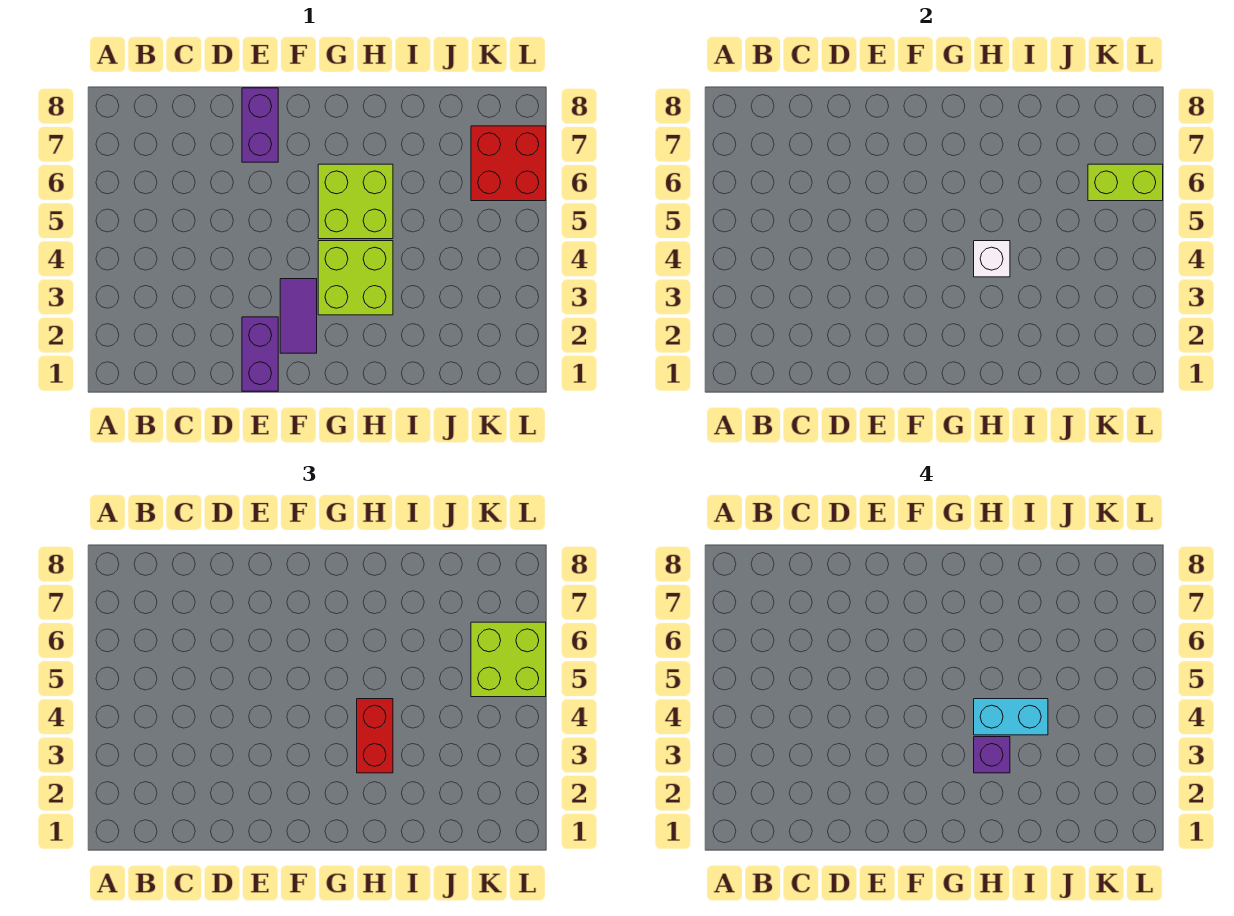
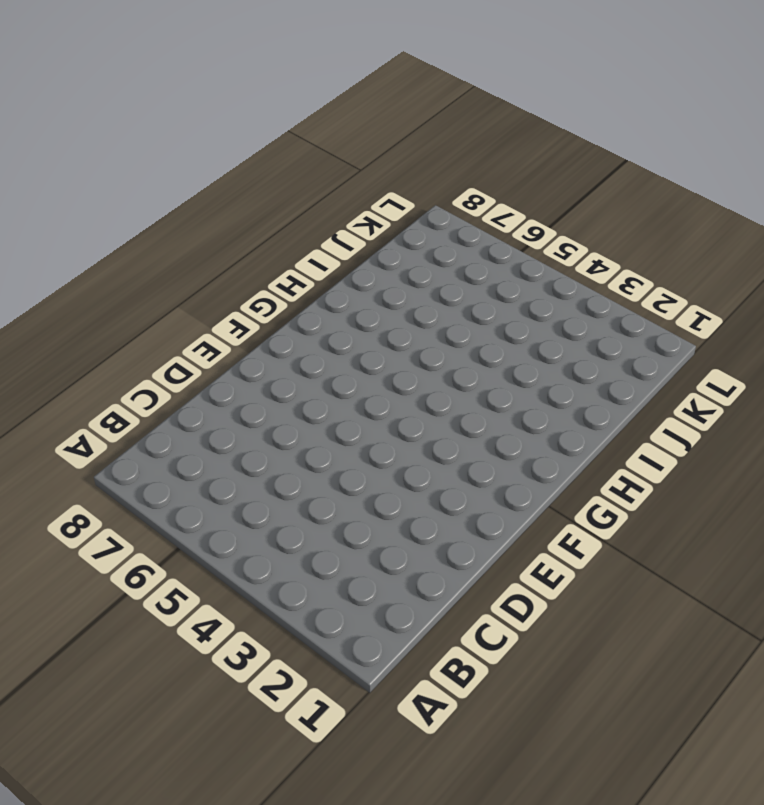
none -> purple brick E1:E2 level 1
none -> purple brick E7:E8 level 1
none -> purple tile F2:F3 level 1

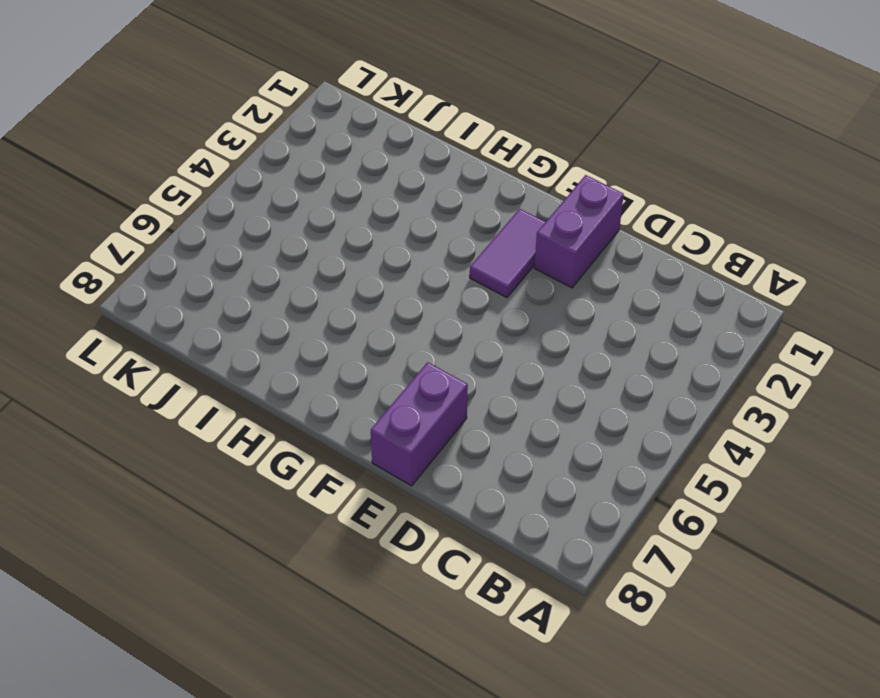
none -> lime brick G3:H4 level 1
none -> lime brick G5:H6 level 1
none -> red brick K6:L7 level 1

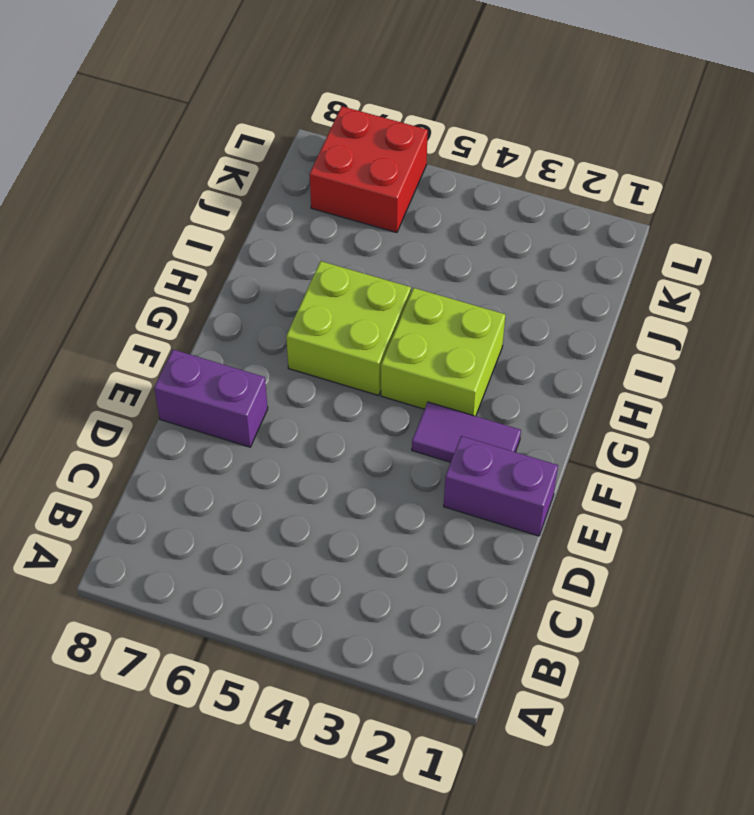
none -> white brick H4 level 2
none -> lime brick K6:L6 level 2
none -> red brick H3:H4 level 3

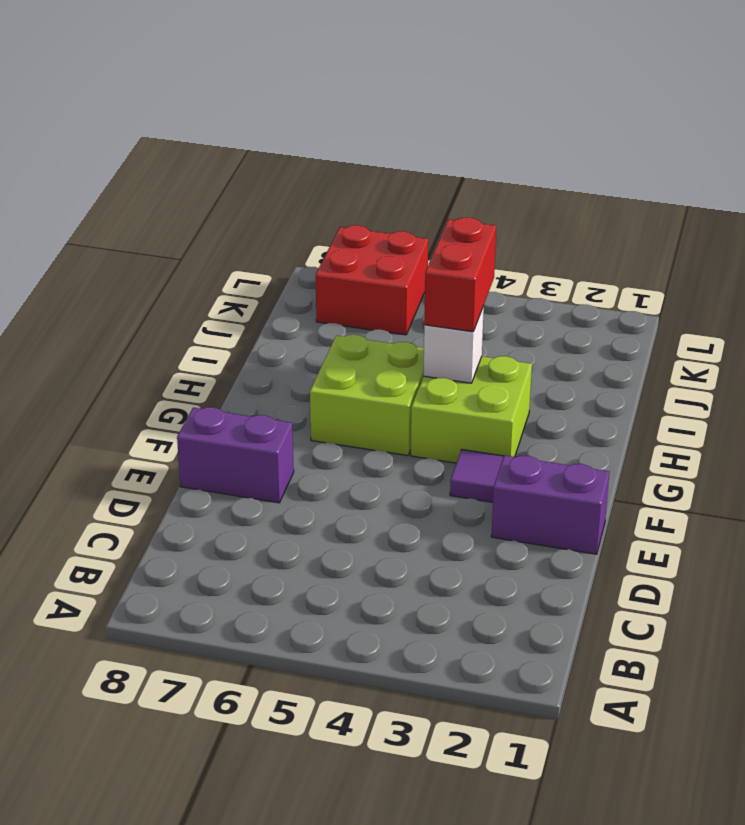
red brick H4:I4 level 3 -> red brick H3:H4 level 3
none -> lime brick K6:L6 level 2
none -> lime brick K5:L6 level 3
none -> purple brick H3 level 4

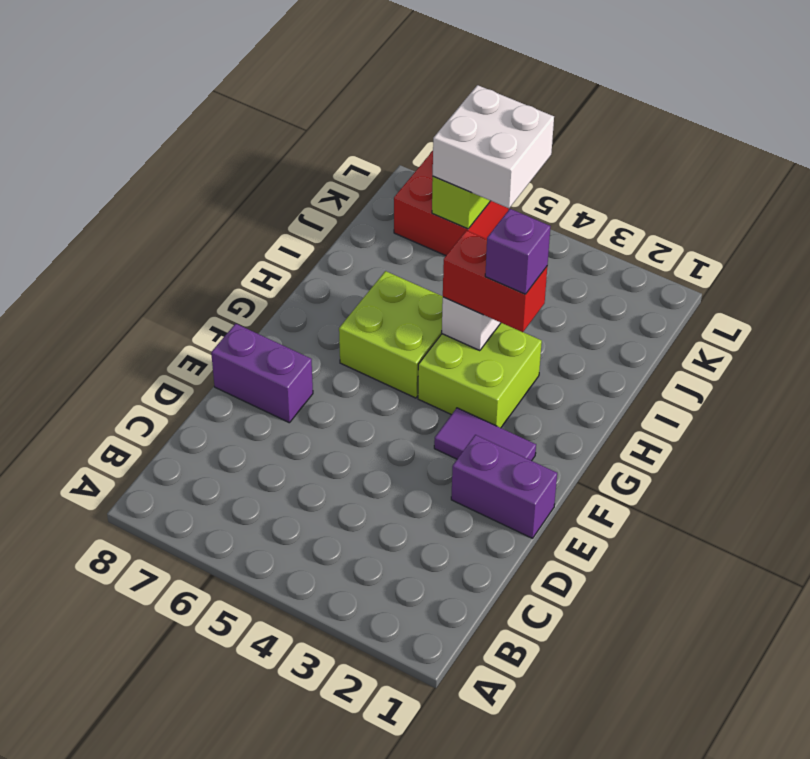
white brick K5:L6 level 3 -> lime brick K5:L6 level 3
none -> cyan brick H4:I4 level 4

